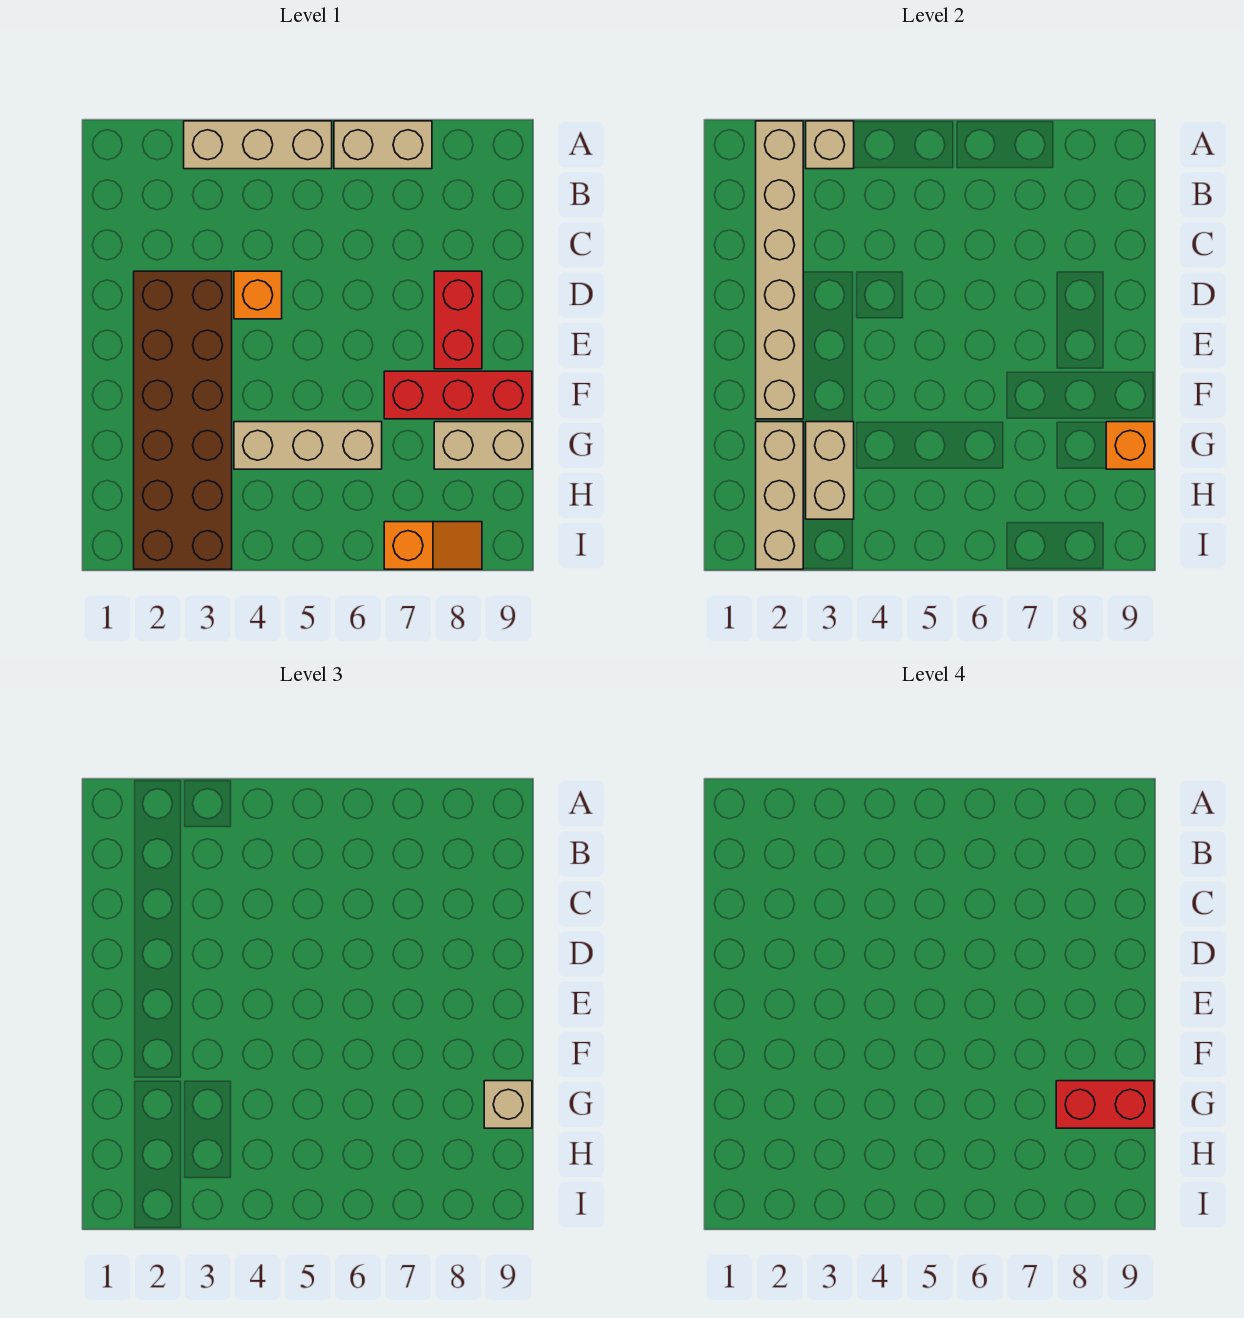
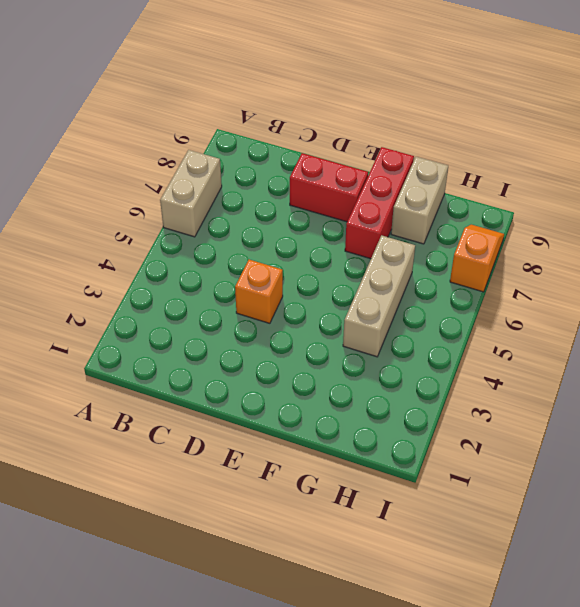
none -> tan brick A3:A5 level 1
none -> brown brick D2:I3 level 1
none -> tan brick A2:F2 level 2

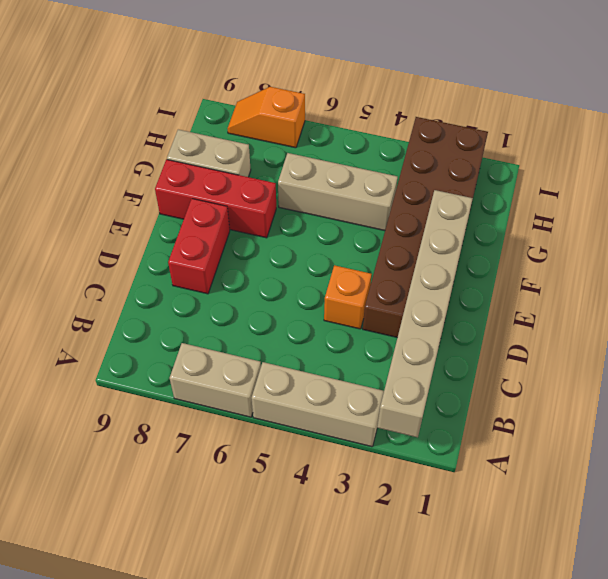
none -> tan brick A3 level 2
none -> tan brick G2:I2 level 2
none -> tan brick G3:H3 level 2

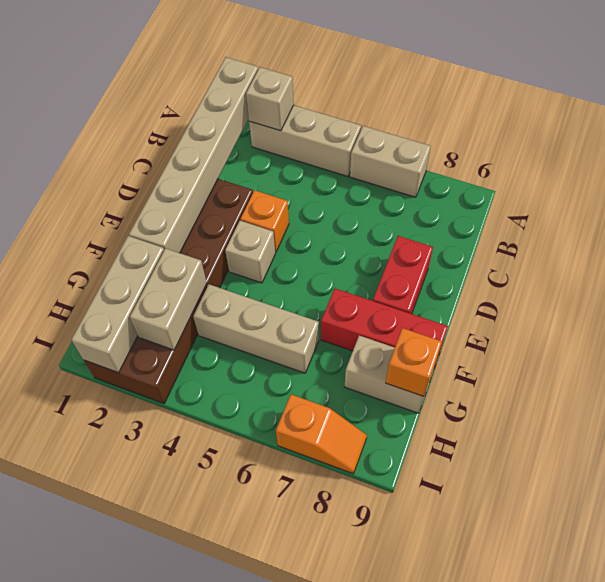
tan brick E4 level 1 -> tan brick G9 level 3
none -> red brick G8:G9 level 4

